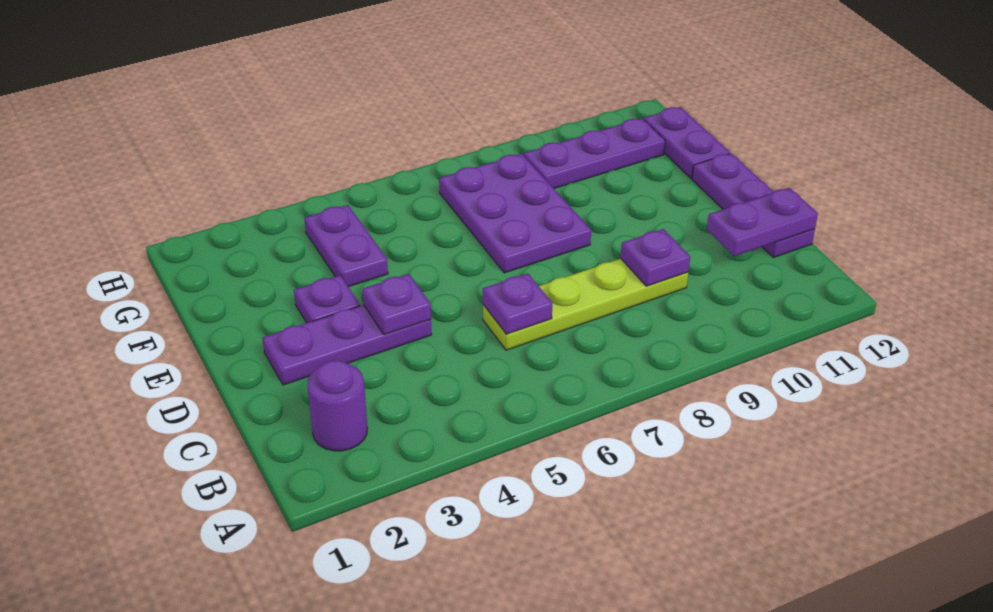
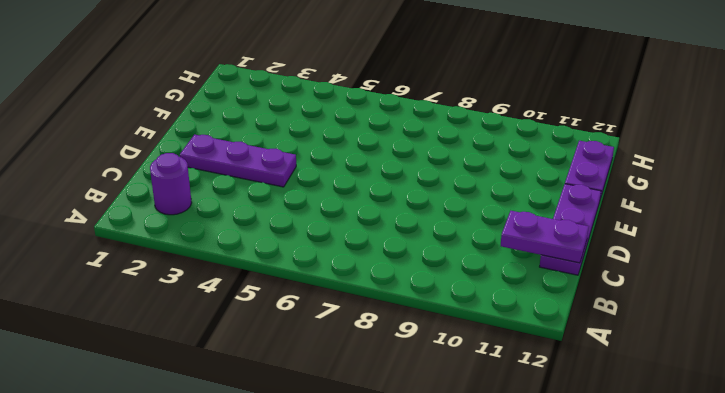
none -> lime plate C6:C9 level 1
none -> purple plate E3 level 1
none -> purple plate E7:G8 level 1

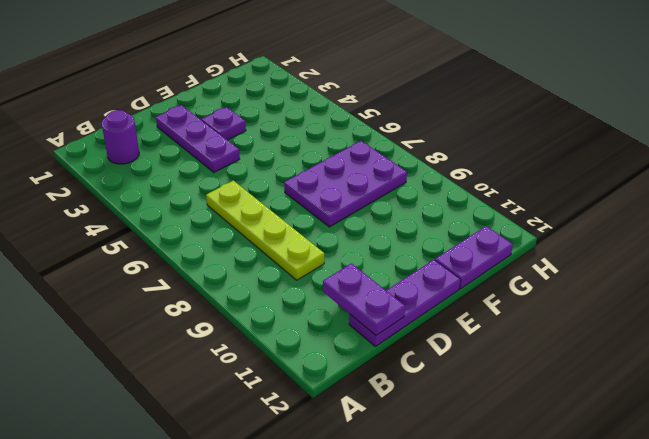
none -> purple plate F4:G4 level 1
none -> purple plate G9:G11 level 1
none -> purple plate C6 level 2

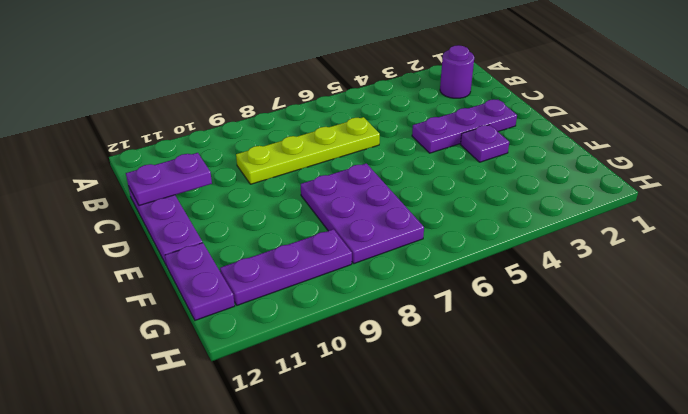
none -> purple plate F4:G4 level 1
none -> purple plate C6 level 2
none -> purple plate C9 level 2

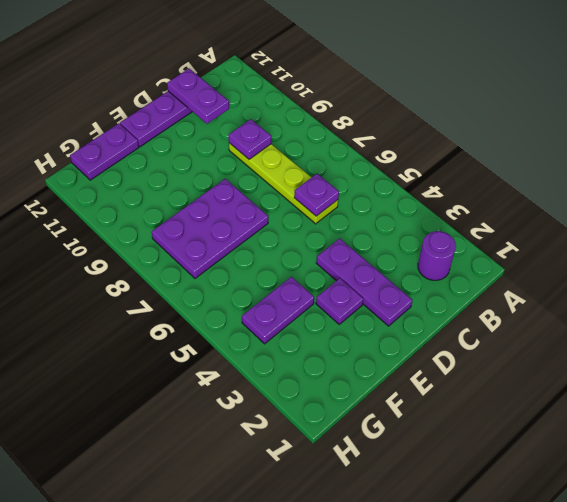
none -> purple plate G9:G11 level 1
none -> purple plate D4 level 2

